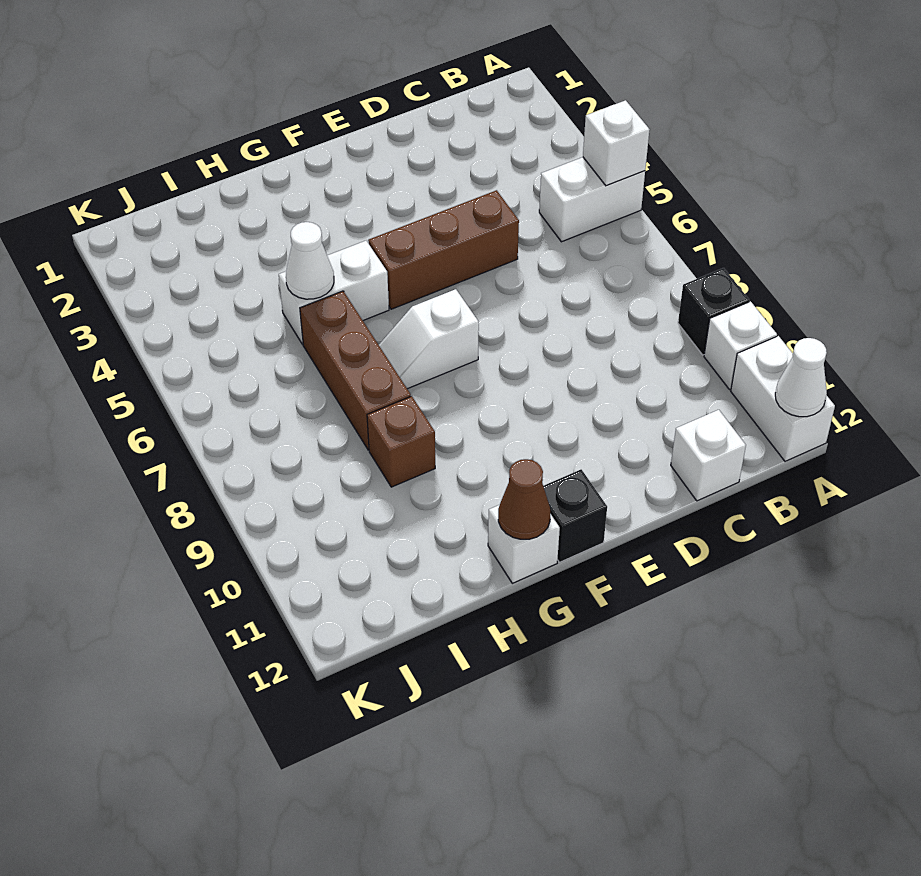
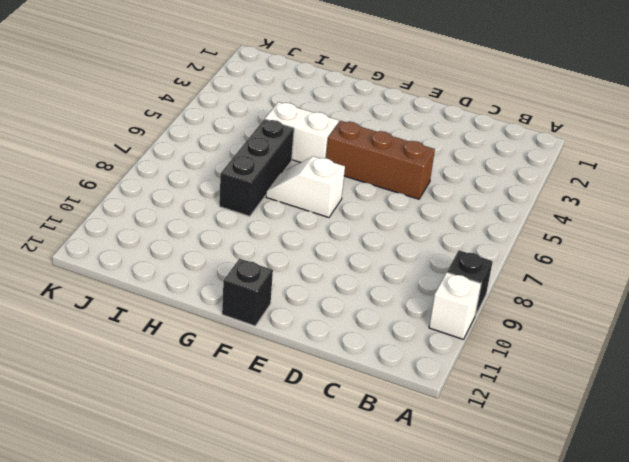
black brick H6:H8 level 1 -> brown brick H6:H8 level 1
none -> white brick A5:B5 level 1
none -> white brick A11:A12 level 1
none -> white brick C12 level 1

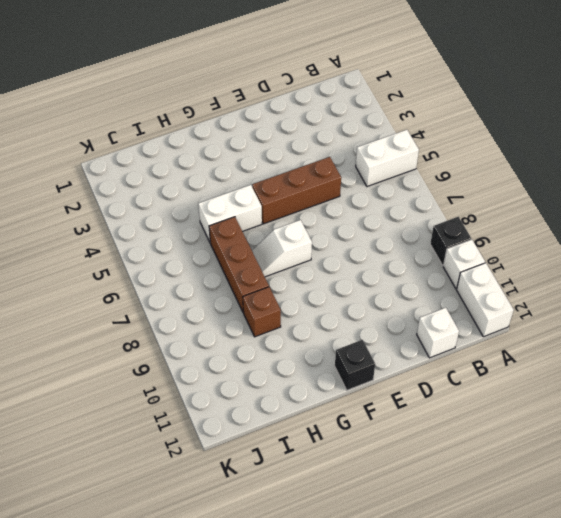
none -> white brick G12 level 1
none -> white brick A5 level 2
none -> white cone A12 level 2

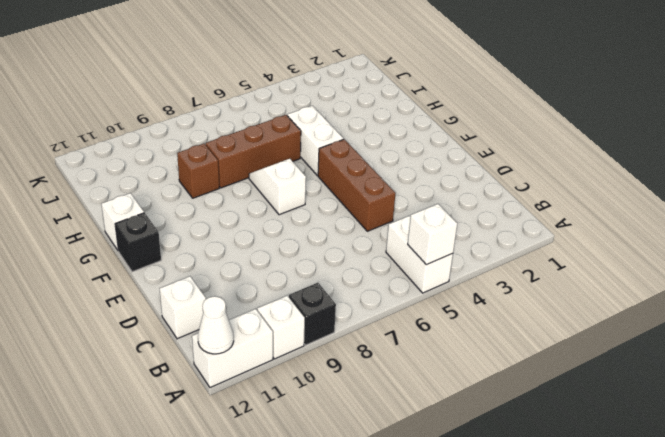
none -> brown cone G12 level 2
none -> white cone H5 level 2

